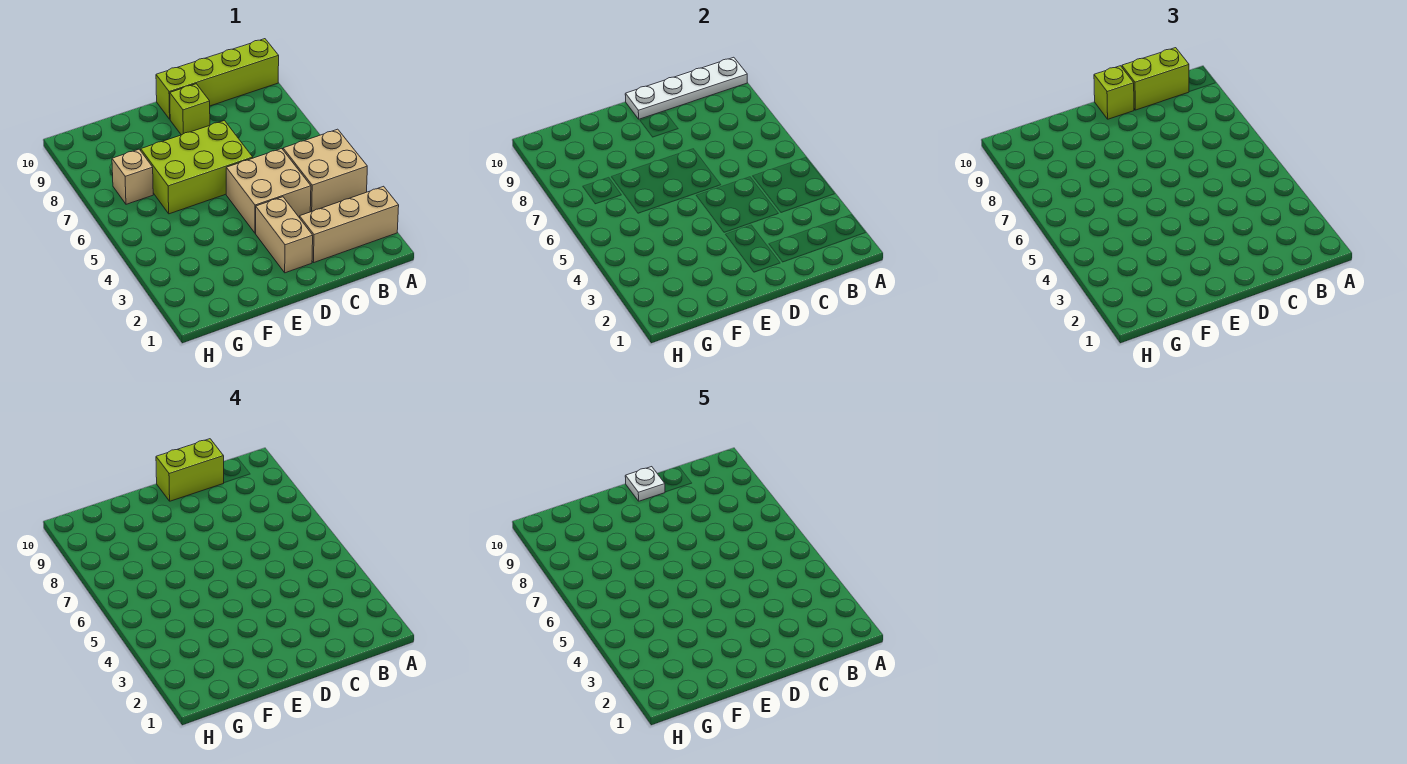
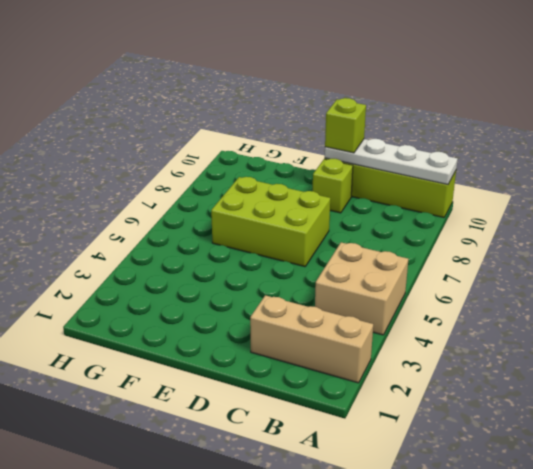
none -> tan brick C4:D5 level 1
none -> tan brick D2:D3 level 1
none -> tan brick G7 level 1

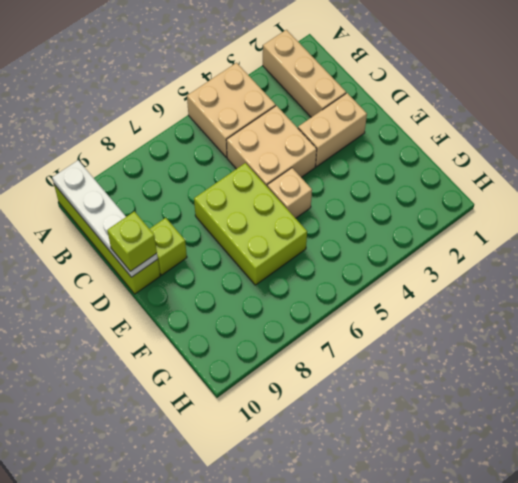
tan brick E5 level 1 -> tan brick G7 level 1
none -> lime brick B10:C10 level 3
none -> lime brick C10:D10 level 4
none -> white plate D10 level 5

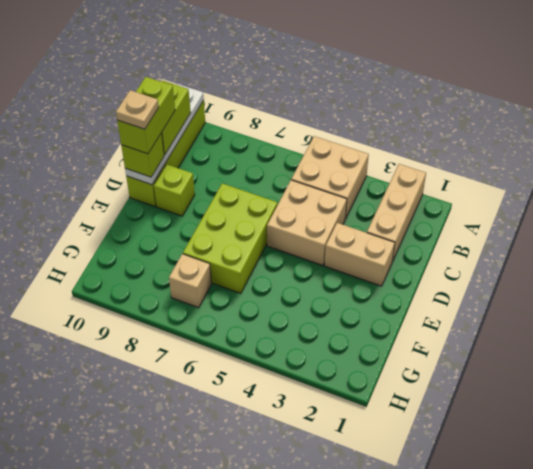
tan plate D10 level 5 -> white plate D10 level 5

